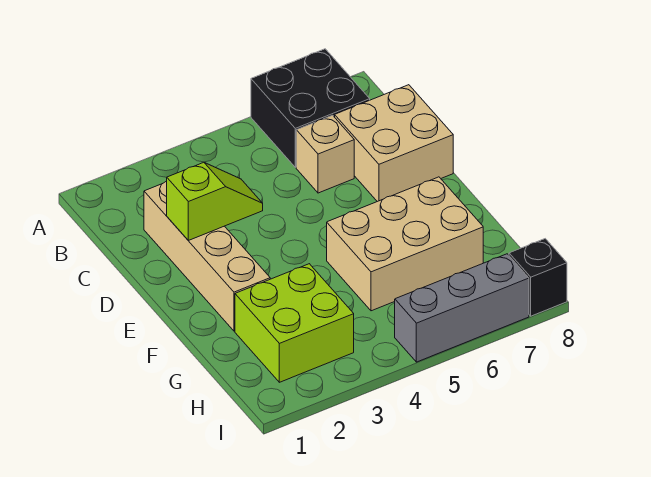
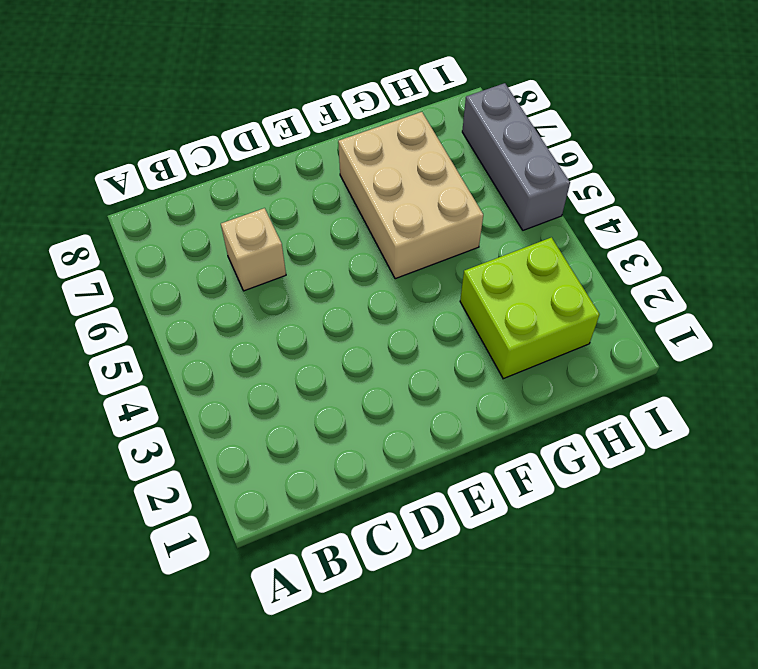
none -> black brick A6:B7 level 1
none -> tan brick C2:F2 level 1

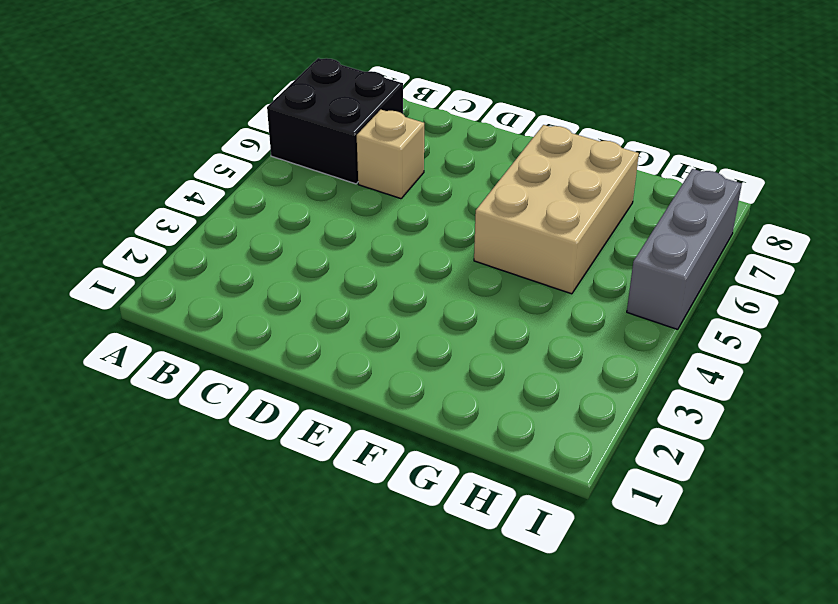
none -> tan brick C2:F2 level 1
none -> tan brick C7:D8 level 1

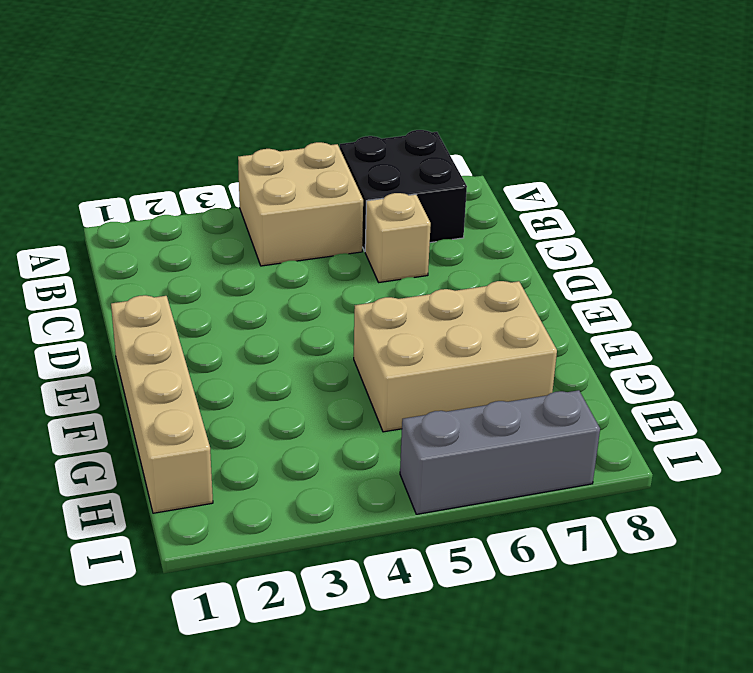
tan brick A4:B5 level 1 -> tan brick C7:D8 level 1
tan brick E1:H1 level 1 -> tan brick C2:F2 level 1
none -> lime brick G2:H3 level 1
none -> black brick I8 level 1

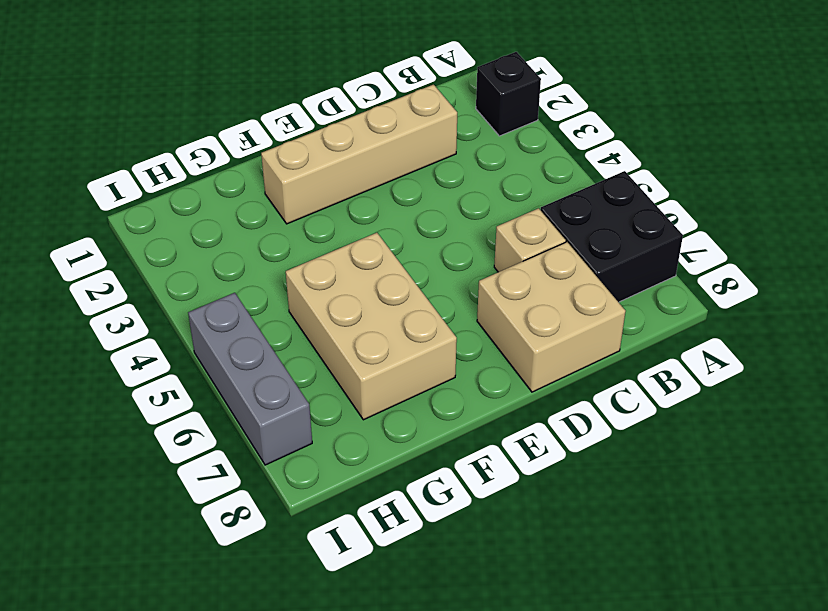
black brick A2 level 1 -> black brick I8 level 1
none -> lime brick G2:H3 level 1
none -> lime slope D2:D3 level 2 top 2

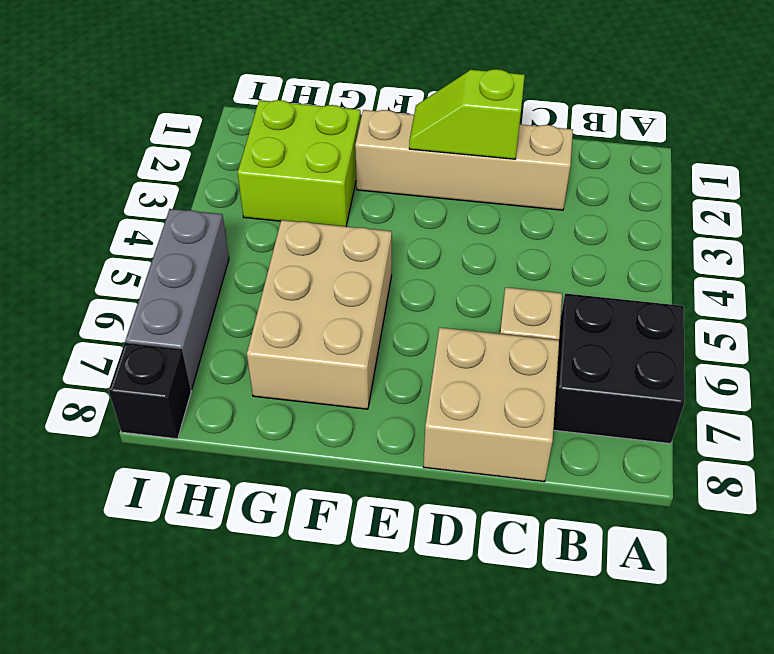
lime slope D2:E2 level 2 top D -> lime slope D2:D3 level 2 top 2

